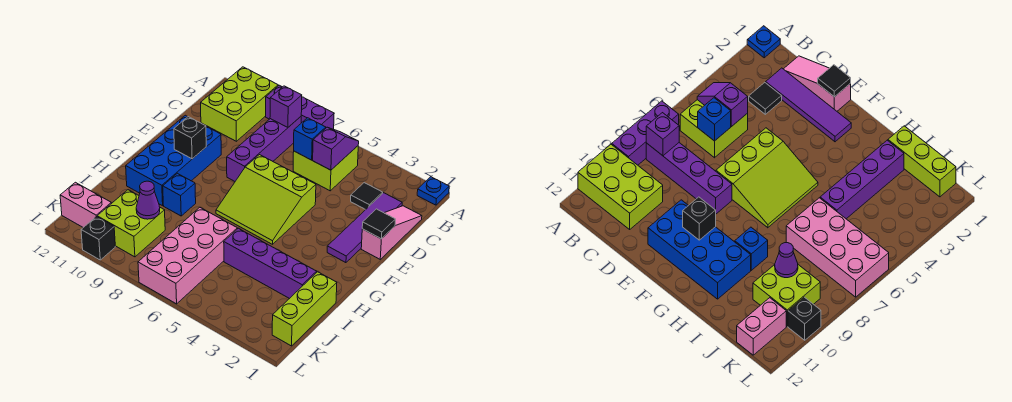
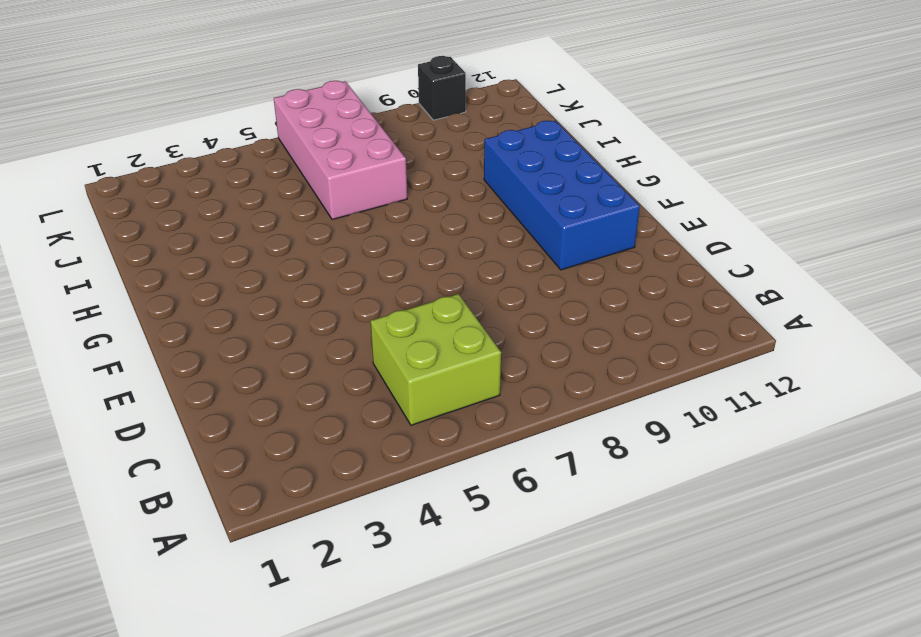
none -> blue plate A1 level 1
none -> purple brick A7:A9 level 1
none -> lime brick A10:C11 level 1

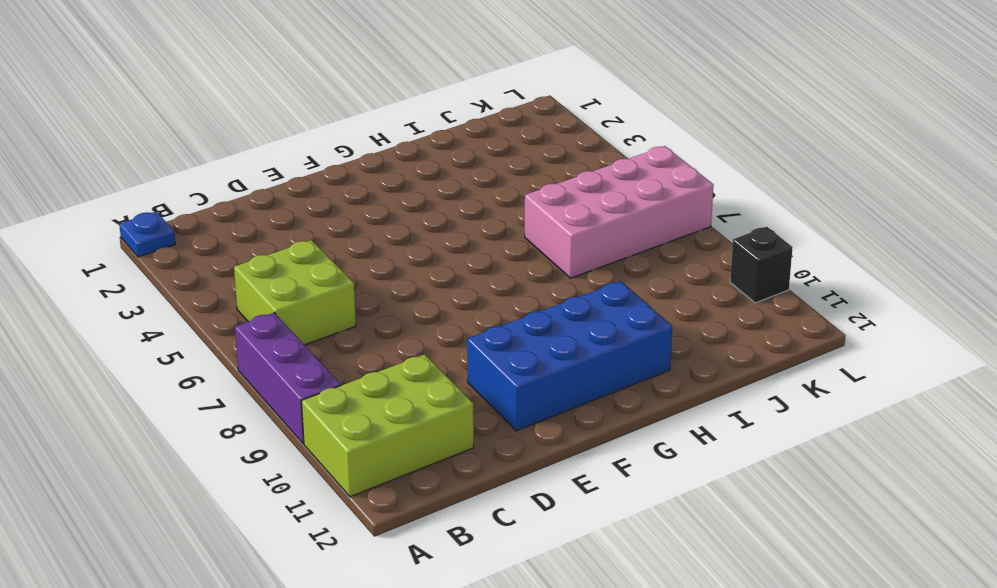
none -> purple brick B8:E8 level 1
none -> pink slope C1:E1 level 1 top E
none -> purple tile C2:F2 level 1

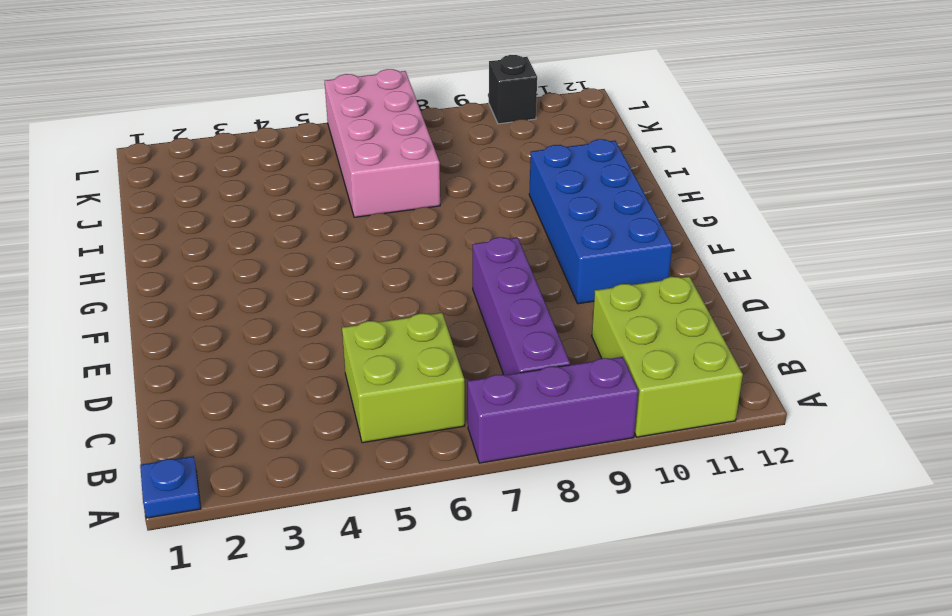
none -> pink slope C1:E1 level 1 top E
none -> purple tile C2:F2 level 1
none -> black tile C3 level 1

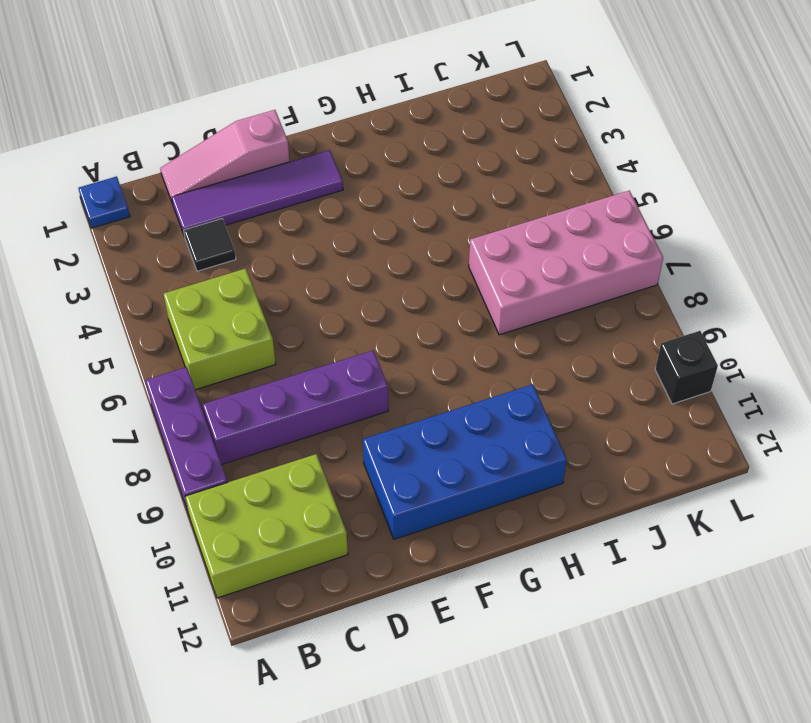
none -> lime slope E5:G7 level 1 top E
none -> blue brick H9 level 1
none -> lime brick I1:K1 level 1

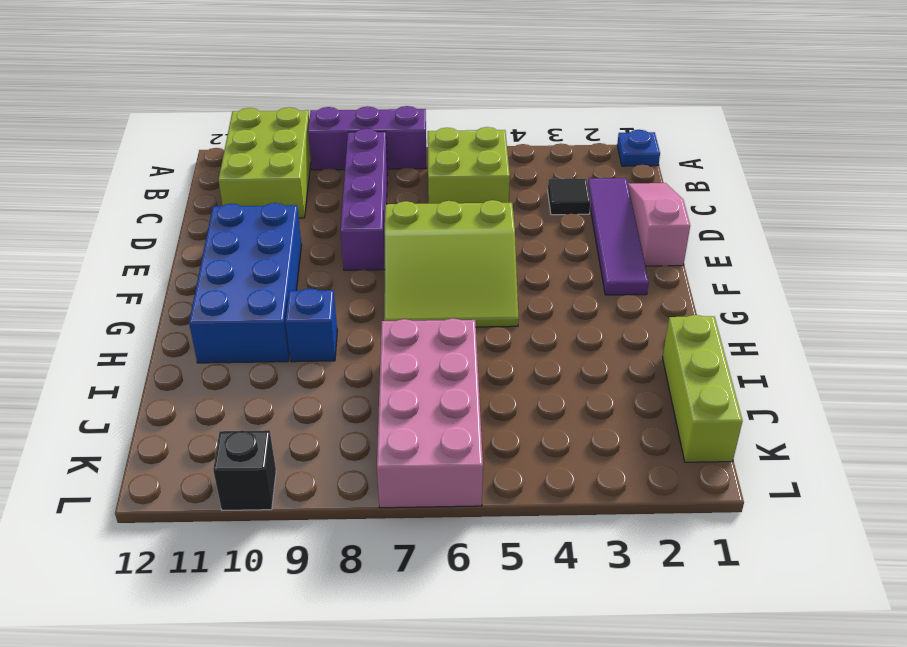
none -> purple brick I2:I5 level 1
none -> lime brick J9:K10 level 1
none -> pink brick K11:K12 level 1

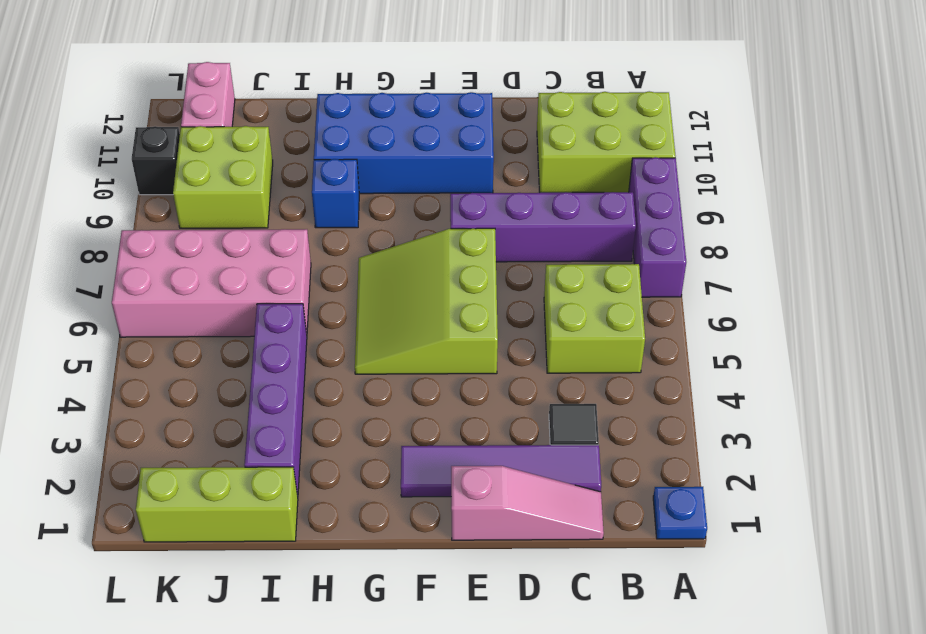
none -> purple slope B5:C5 level 2 top C
none -> purple brick B8 level 2
none -> blue brick C6 level 2

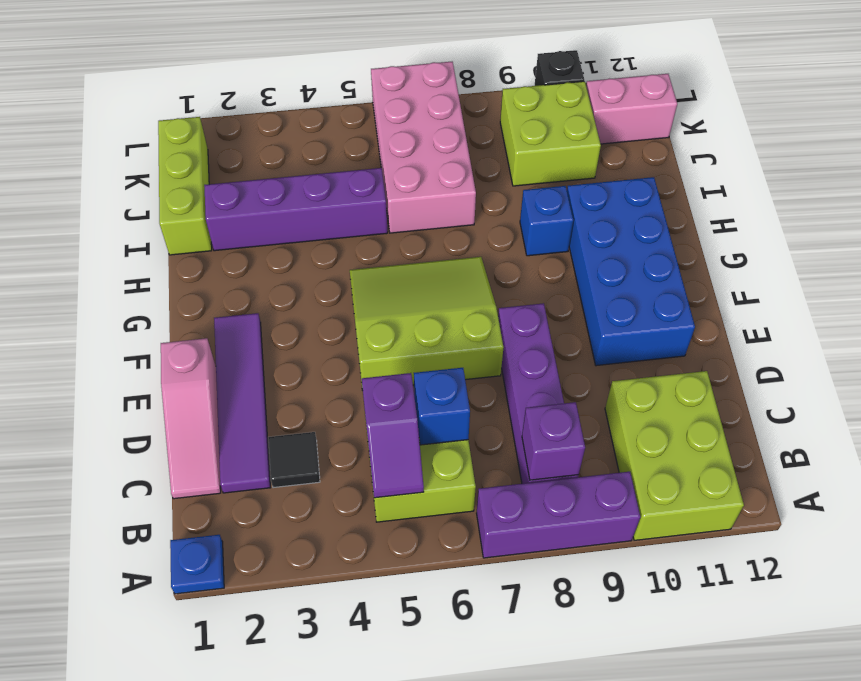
none -> black tile E1 level 2
none -> black brick F10 level 2
none -> purple cone J9 level 2

